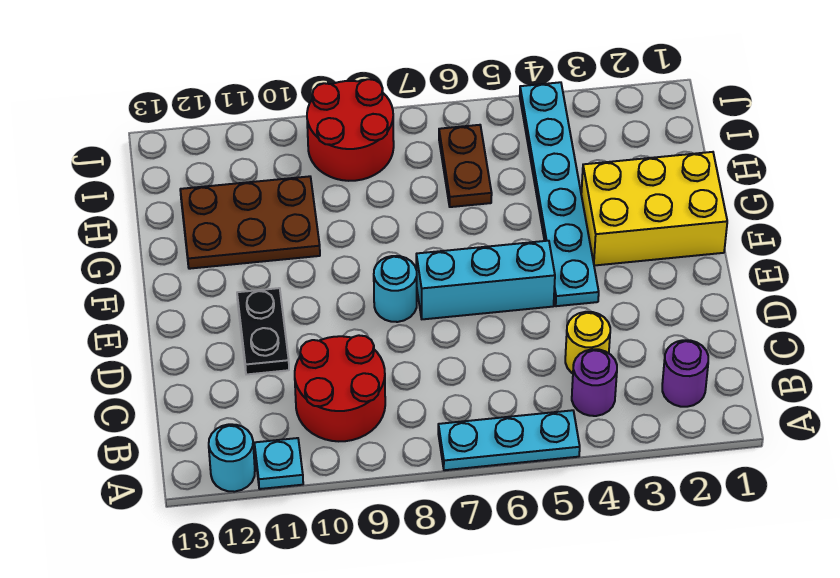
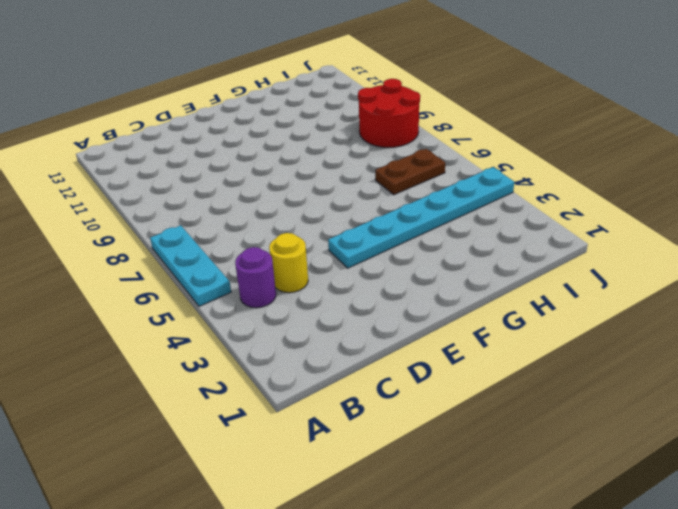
none -> cyan plate A11 level 1
none -> cyan round brick A12 level 1
none -> purple round brick B2 level 1

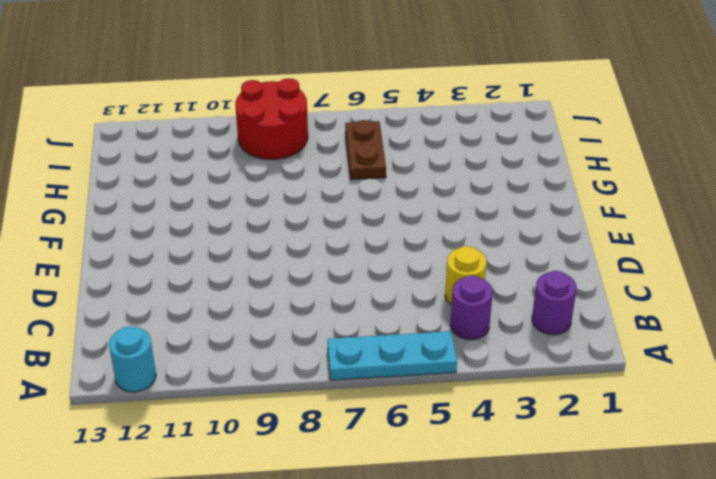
none -> cyan plate A11 level 1
none -> red round brick B9:C10 level 1
none -> black plate D11:E11 level 1

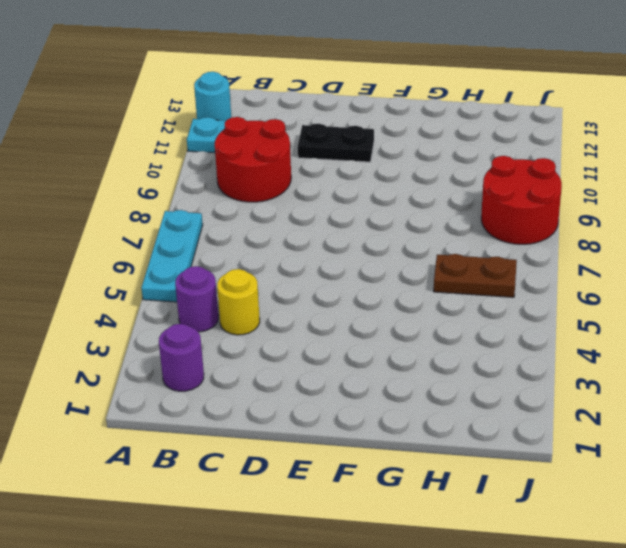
none -> cyan plate E4:J4 level 1
none -> cyan brick E5:E7 level 1
none -> cyan round brick E8 level 1

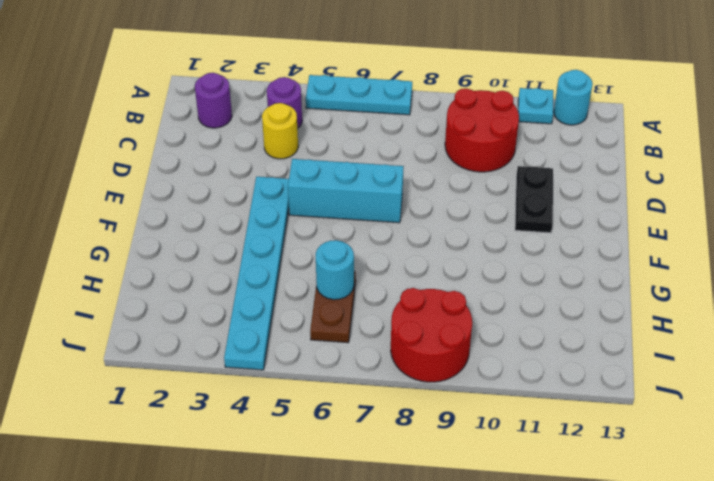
cyan round brick H6 level 2 -> cyan round brick E8 level 1
none -> yellow brick F1:G3 level 1
none -> brown plate G10:H12 level 1

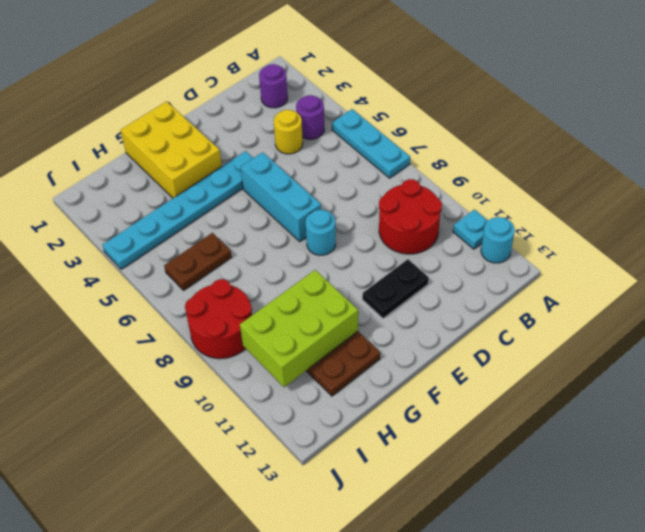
lime brick G10:I11 level 2 -> none

